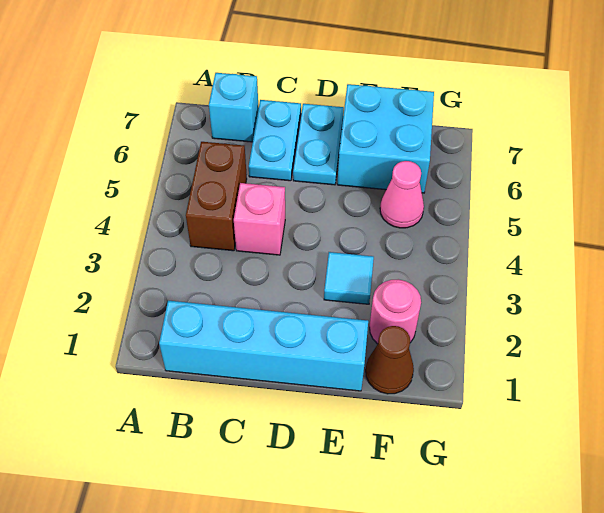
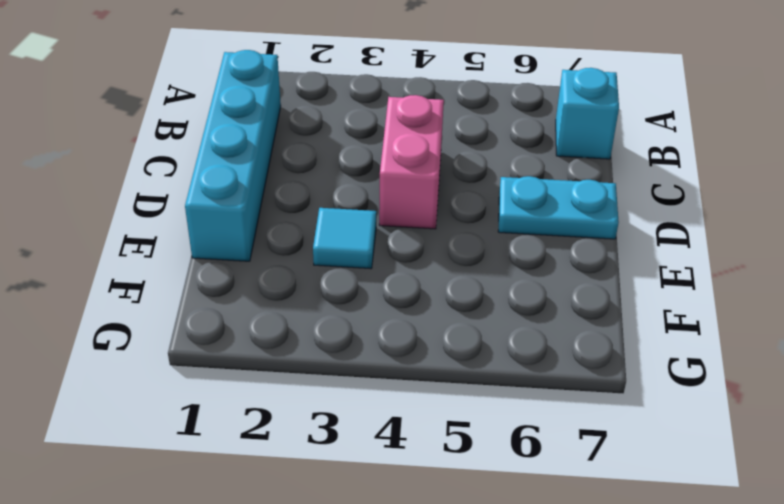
pink brick C4:D4 level 1 -> pink brick C4 level 1
none -> brown brick B4:B5 level 1
none -> cyan plate C6:C7 level 1

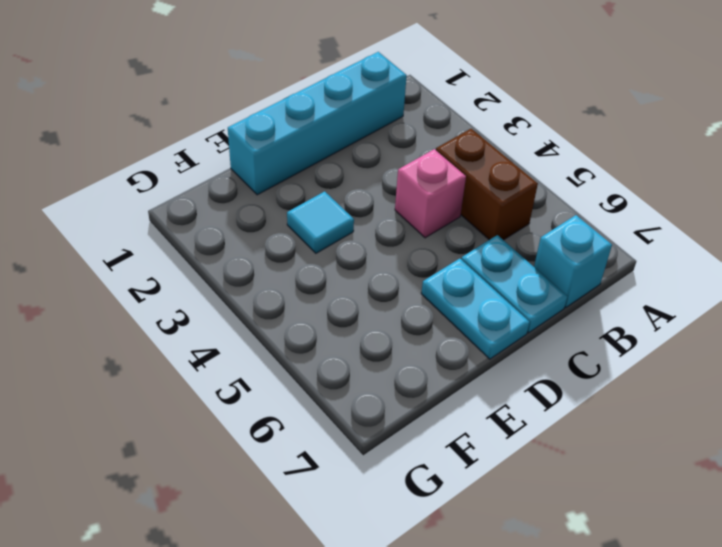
none -> cyan brick E6:F7 level 1
none -> brown cone F1 level 1

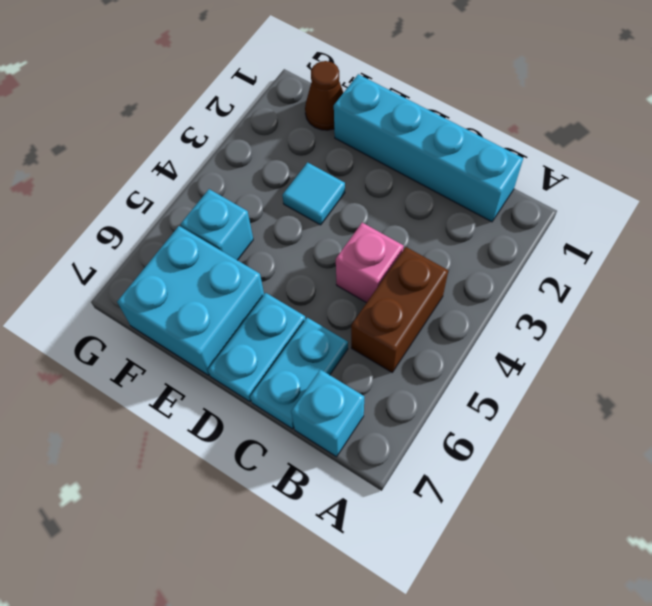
cyan brick F5 level 1 -> pink cone F5 level 1
none -> pink round brick F2 level 1

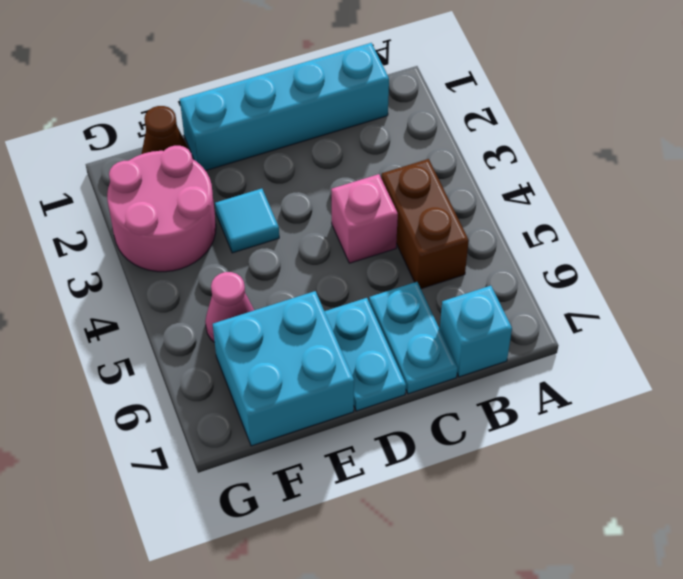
pink round brick F2:G3 level 1 -> pink round brick F2 level 1

